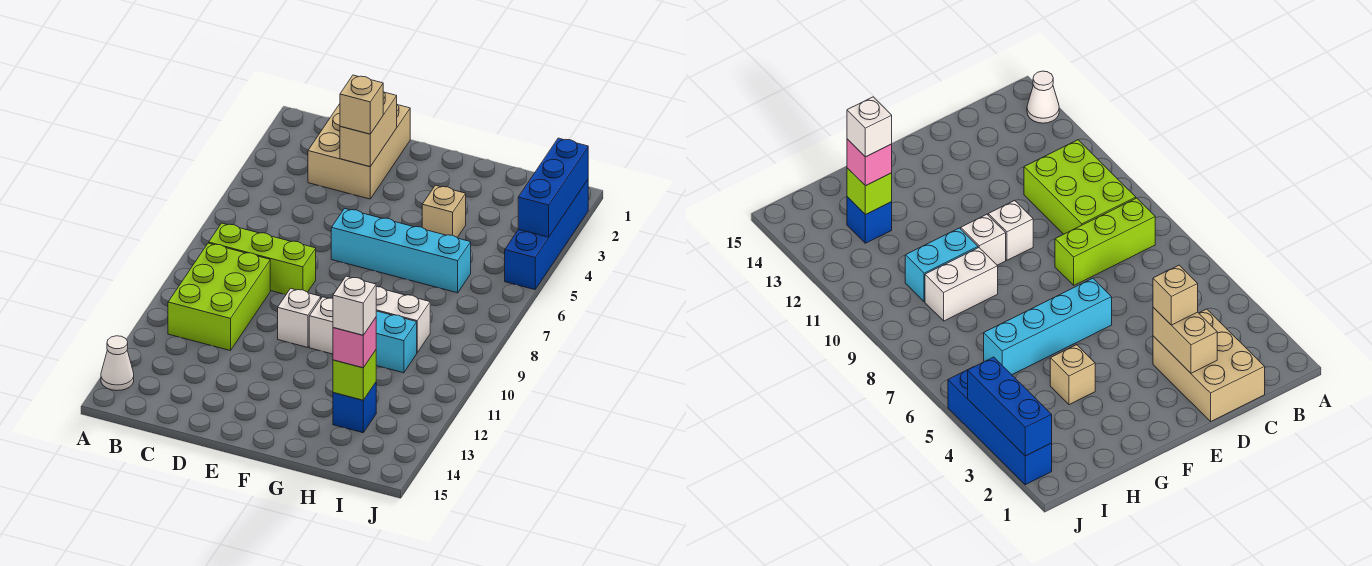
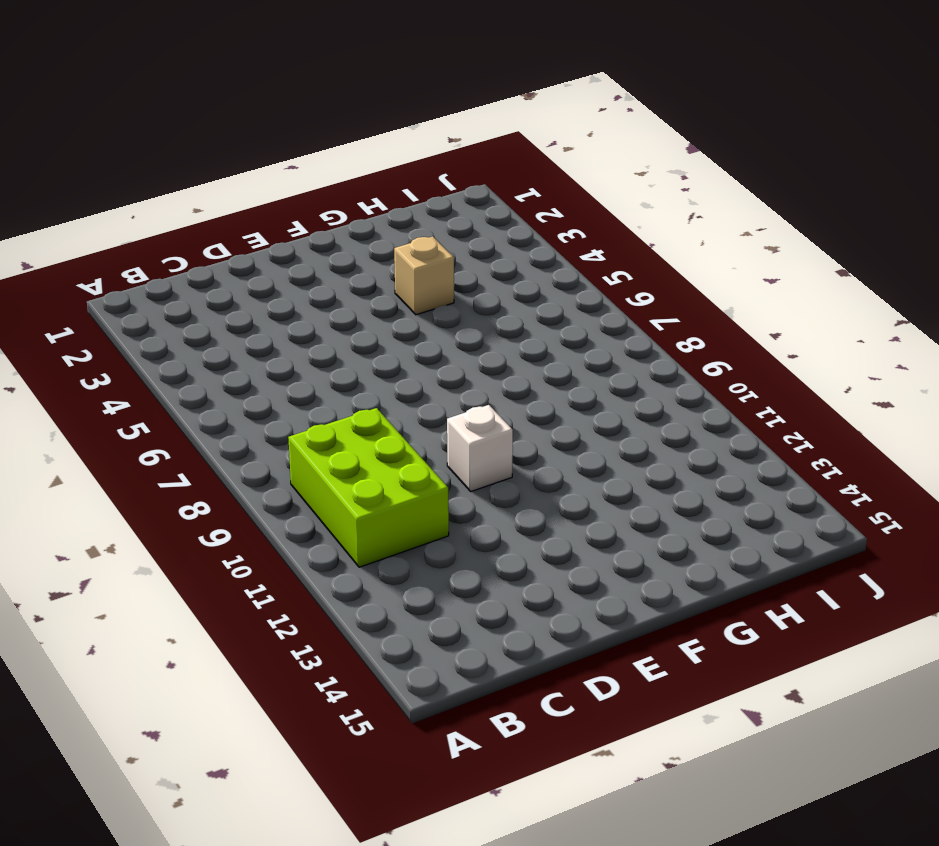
none -> white cone A14 level 1
none -> lime brick B8:D8 level 1
none -> tan brick C1:D3 level 1

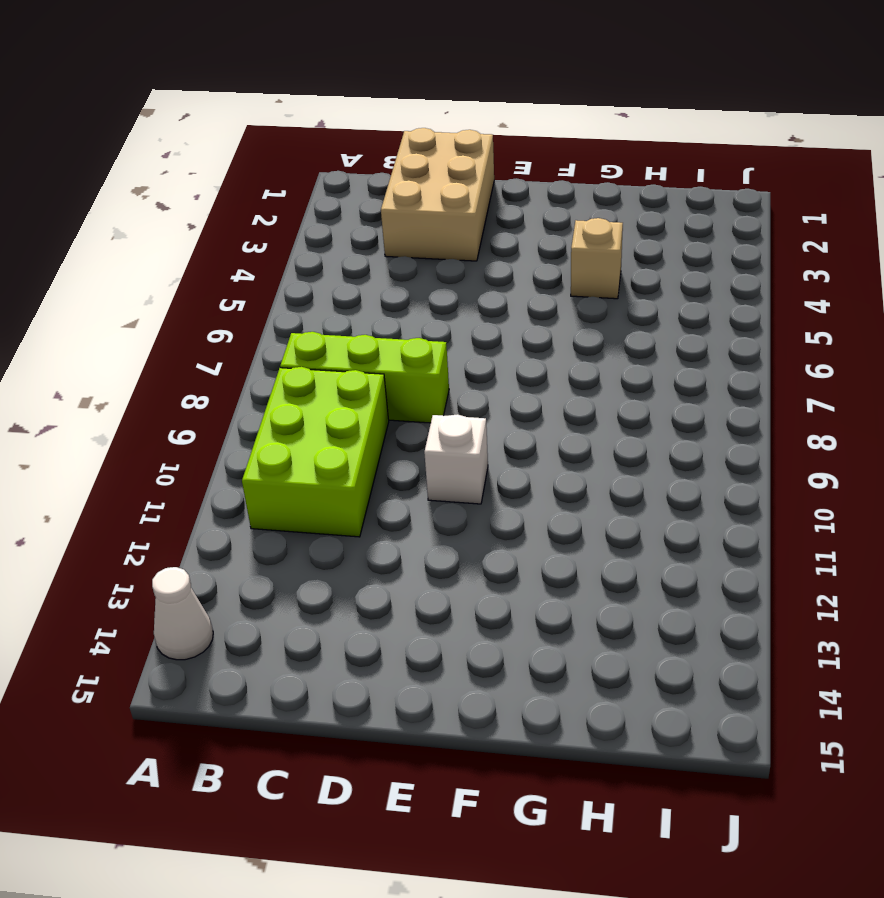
none -> cyan brick E6:H6 level 1
none -> white brick F10 level 1
none -> white brick G9:H9 level 1

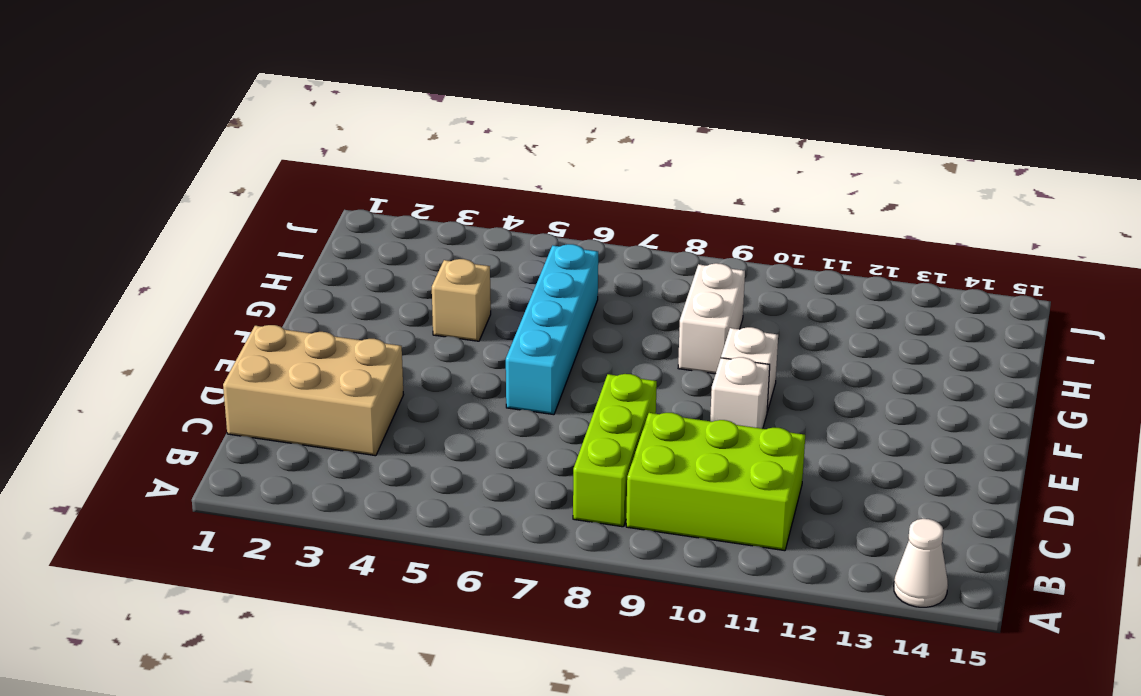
none -> cyan brick G10:H10 level 1
none -> blue brick H13 level 1
none -> blue brick J2:J5 level 1

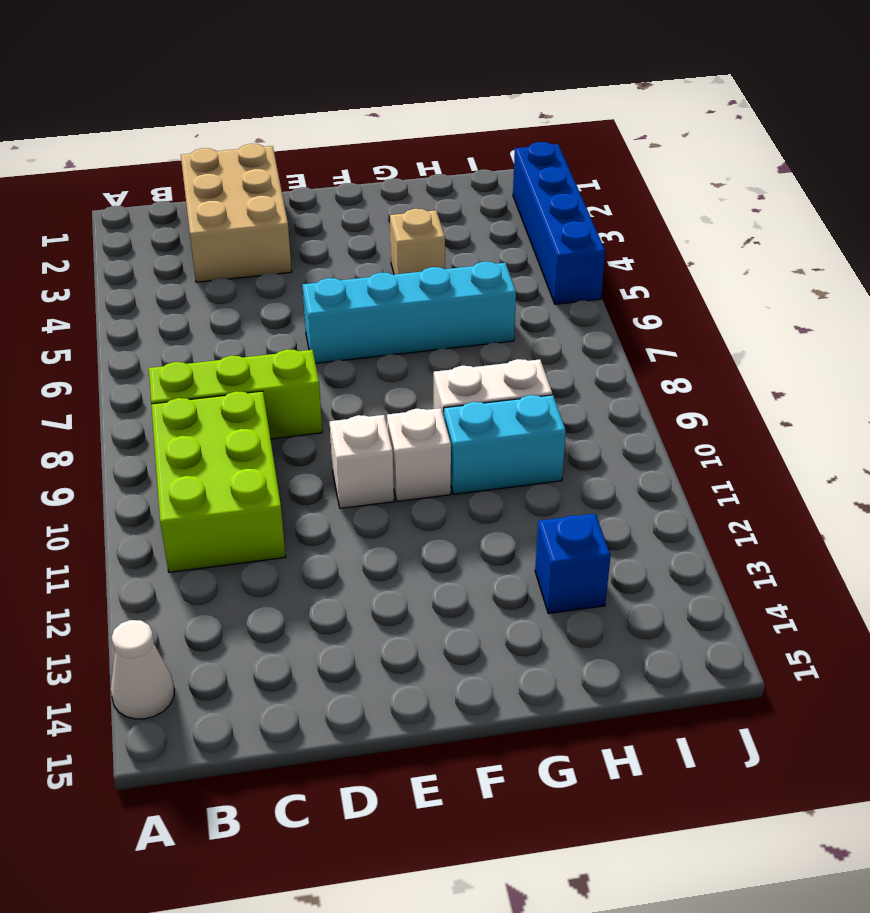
none -> tan brick D2:D3 level 2
none -> lime brick H13 level 2
none -> blue brick J2:J4 level 2

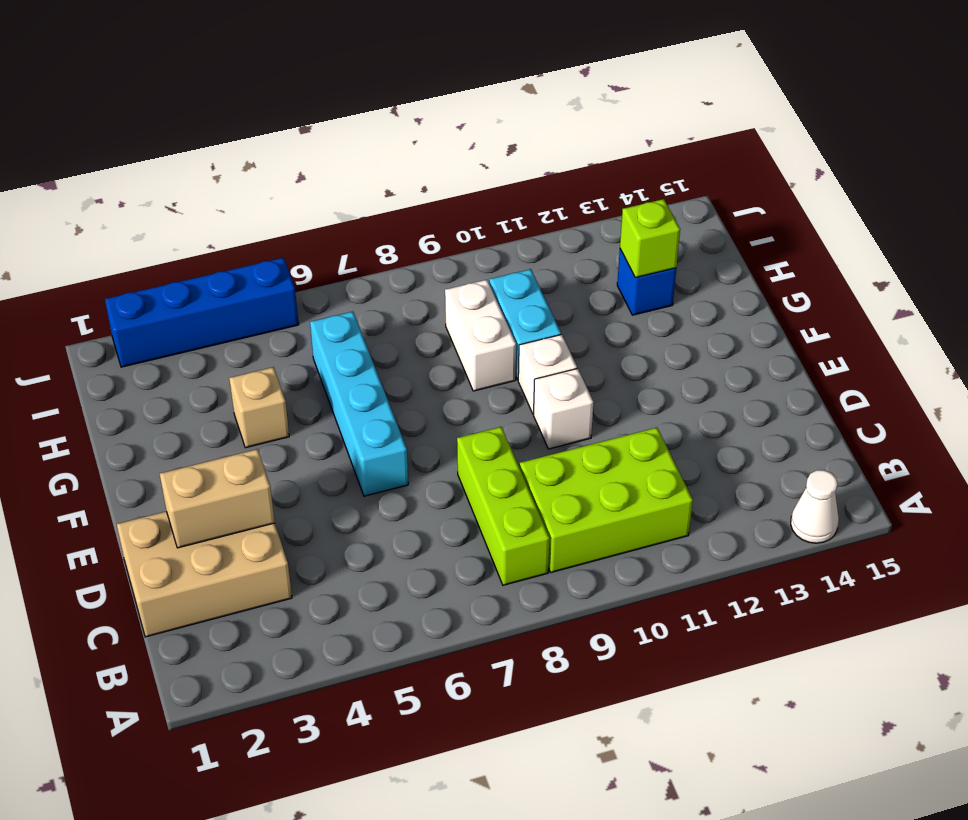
none -> blue brick J2:J4 level 2
none -> tan brick D3 level 3
none -> pink brick H13 level 3

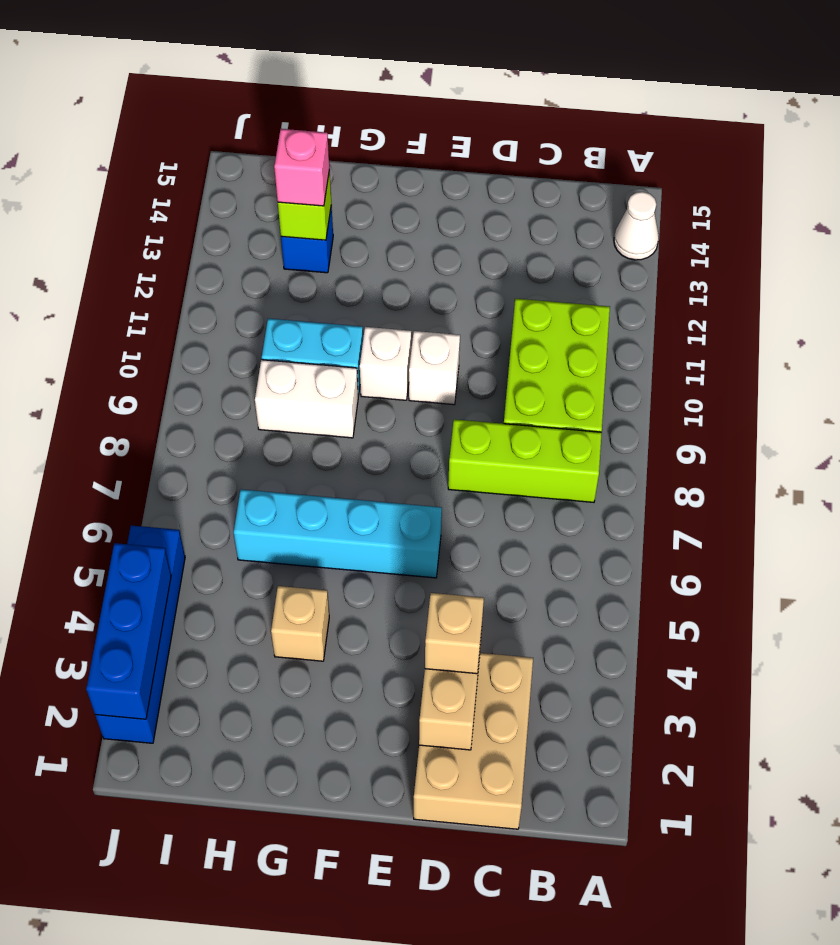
none -> white brick H13 level 4

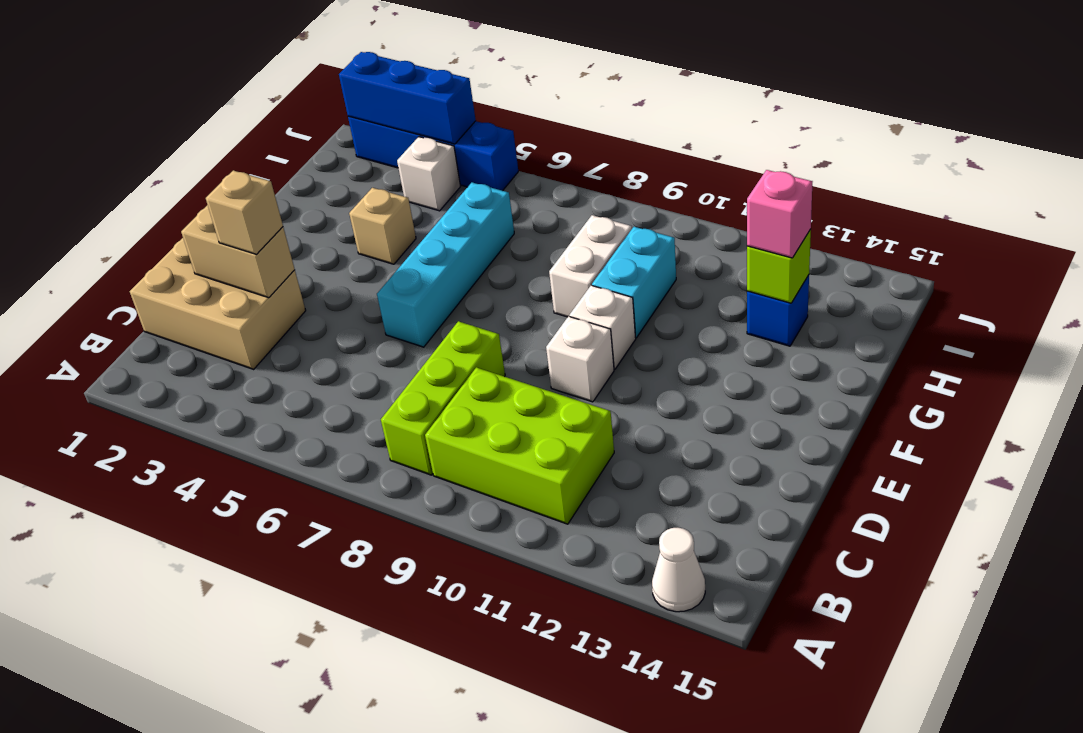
white brick I4 level 1 -> white brick H13 level 4

